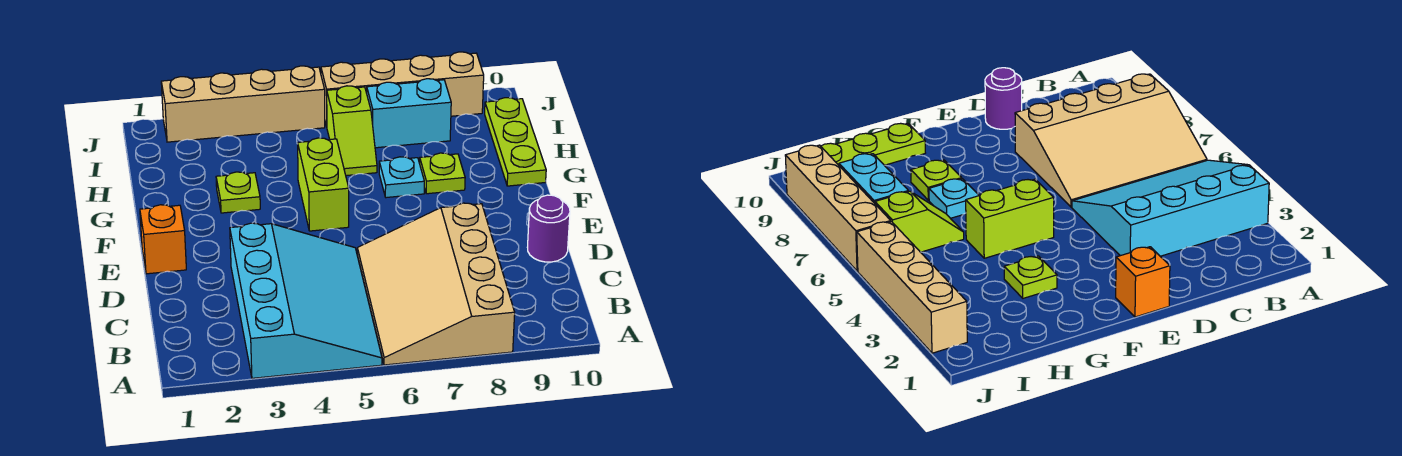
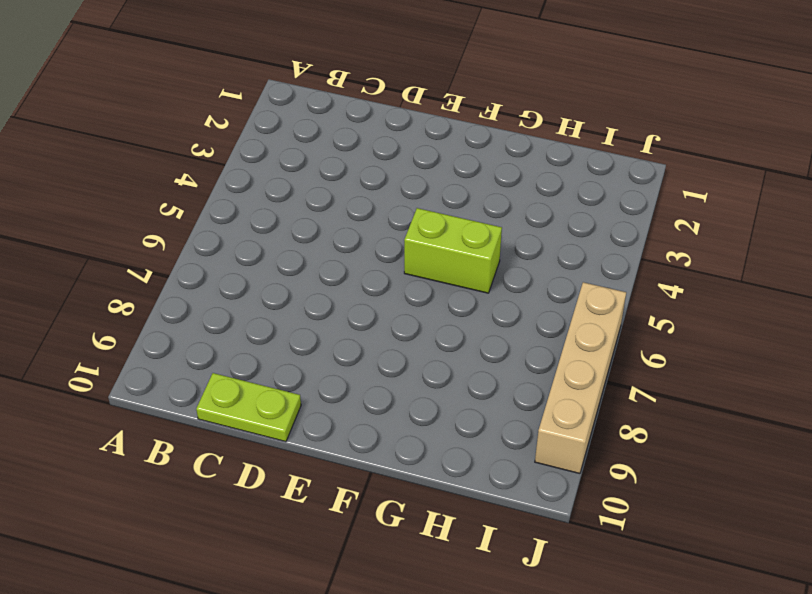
lime plate C10:D10 level 1 -> purple round brick D10 level 1
none -> cyan slope A3:D5 level 1 top 3
none -> tan slope A6:D8 level 1 top 8
none -> orange brick E1 level 1

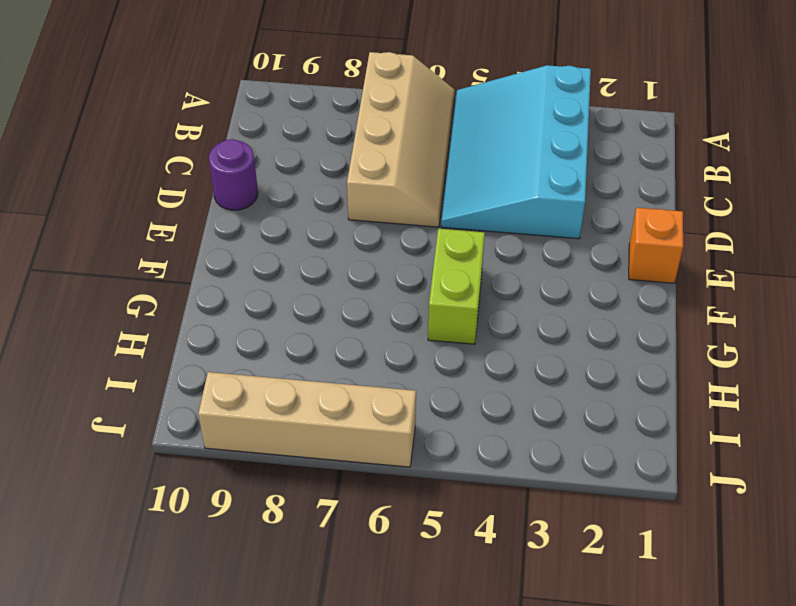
tan slope A6:D7 level 1 top 7 -> tan slope A6:D8 level 1 top 8
none -> lime plate G3 level 1
none -> cyan plate G7 level 1
none -> lime plate G8 level 1

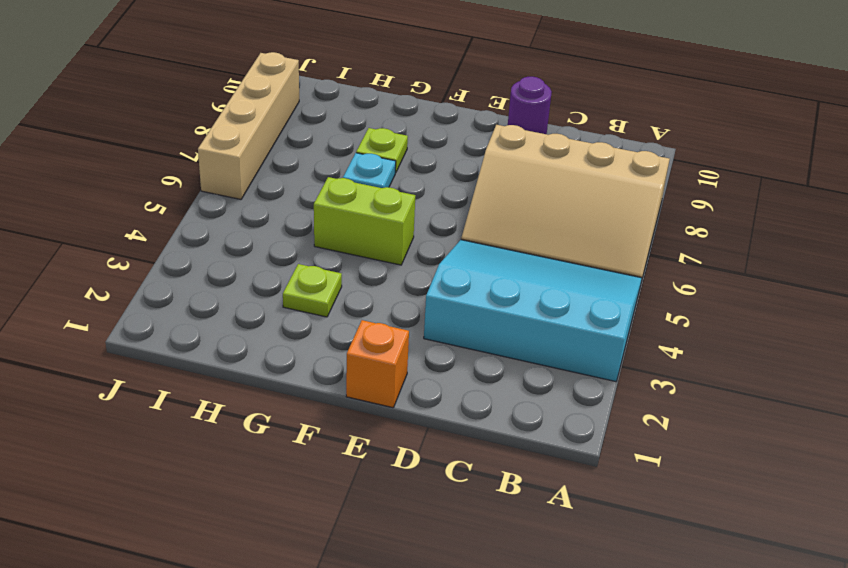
none -> lime plate G10:I10 level 1
none -> lime slope H6:I6 level 1 top I
none -> cyan brick I7:I8 level 1

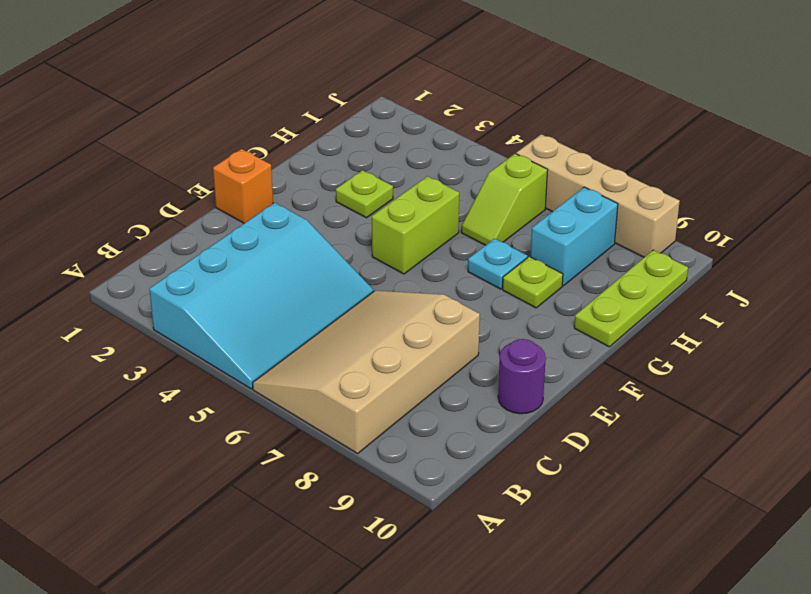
cyan brick H8:I8 level 1 -> cyan brick I7:I8 level 1
none -> tan brick J2:J5 level 1

